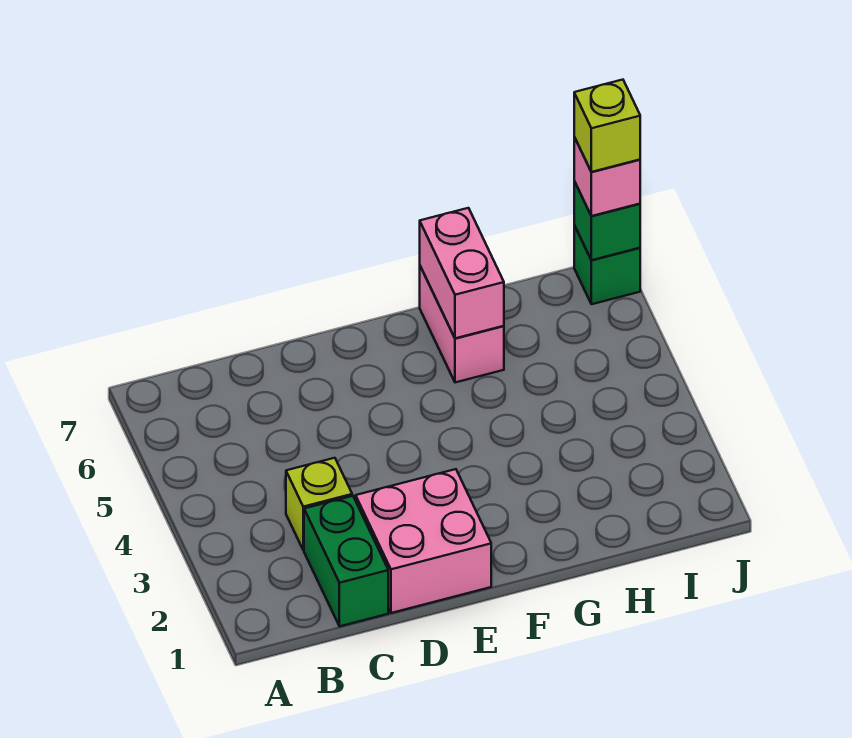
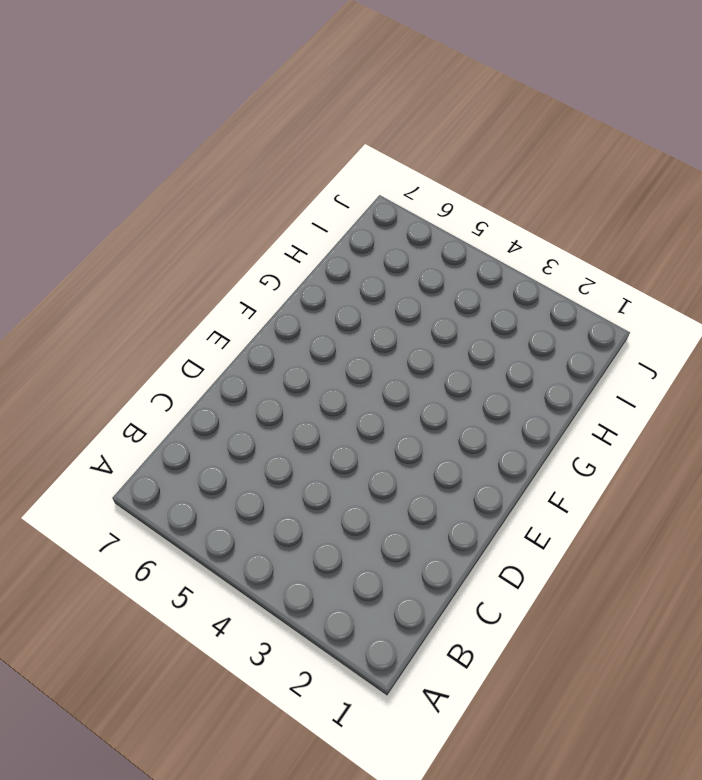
none -> green brick C1:C2 level 1
none -> lime brick C3 level 1

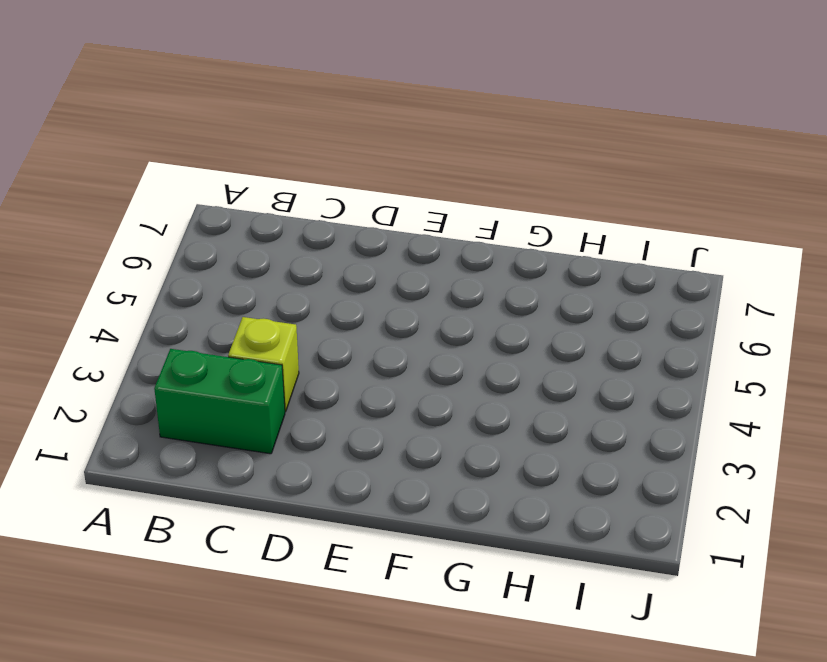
green brick B2:C2 level 1 -> green brick C1:C2 level 1
none -> pink brick D1:E2 level 1
none -> pink brick G6:G7 level 1

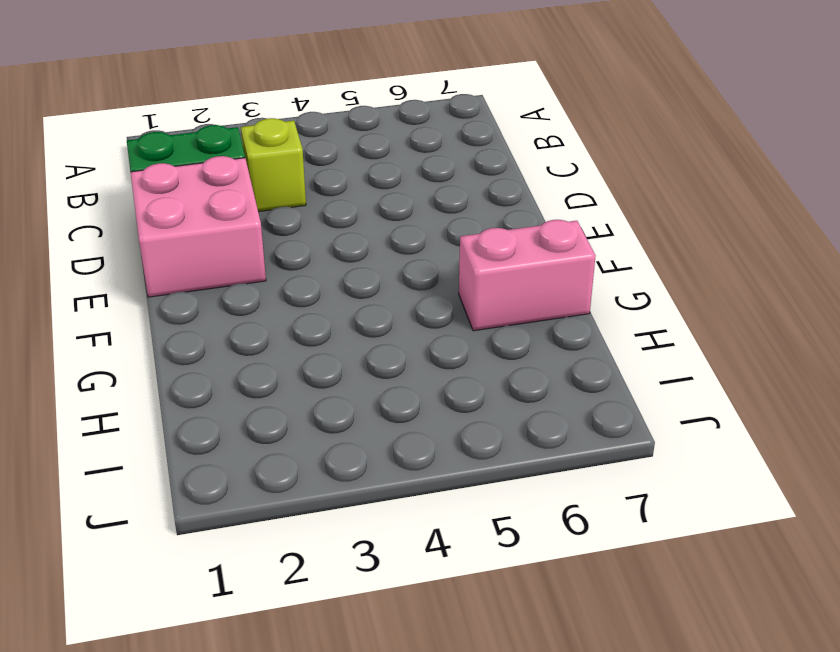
none -> green brick J7 level 1
none -> pink brick G6:G7 level 2

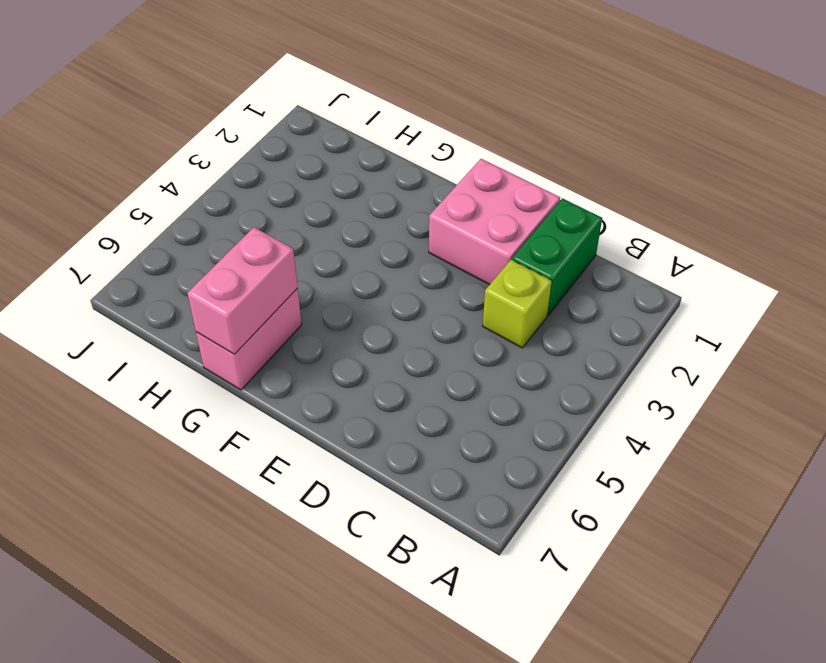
none -> green brick J7 level 1
none -> green brick J7 level 2

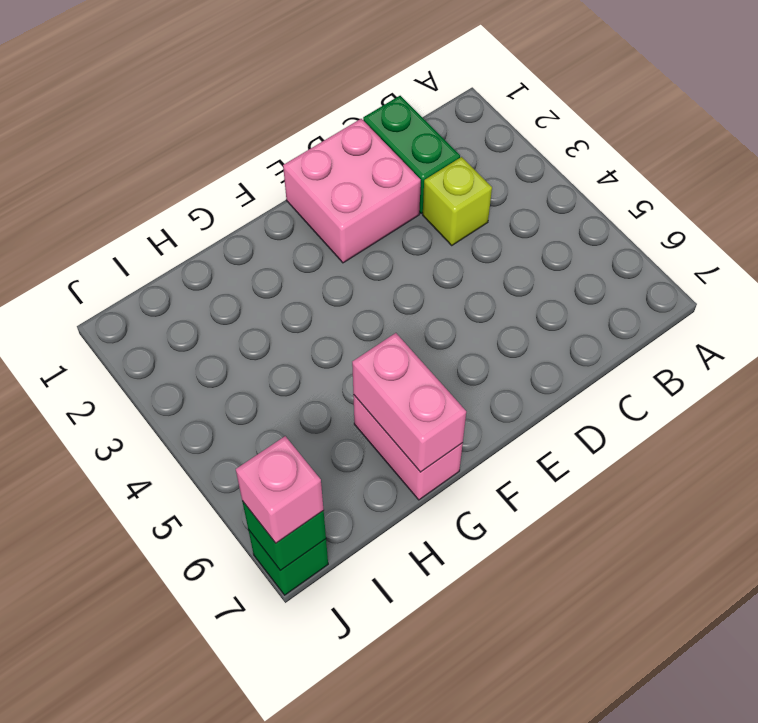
none -> lime brick J7 level 4

